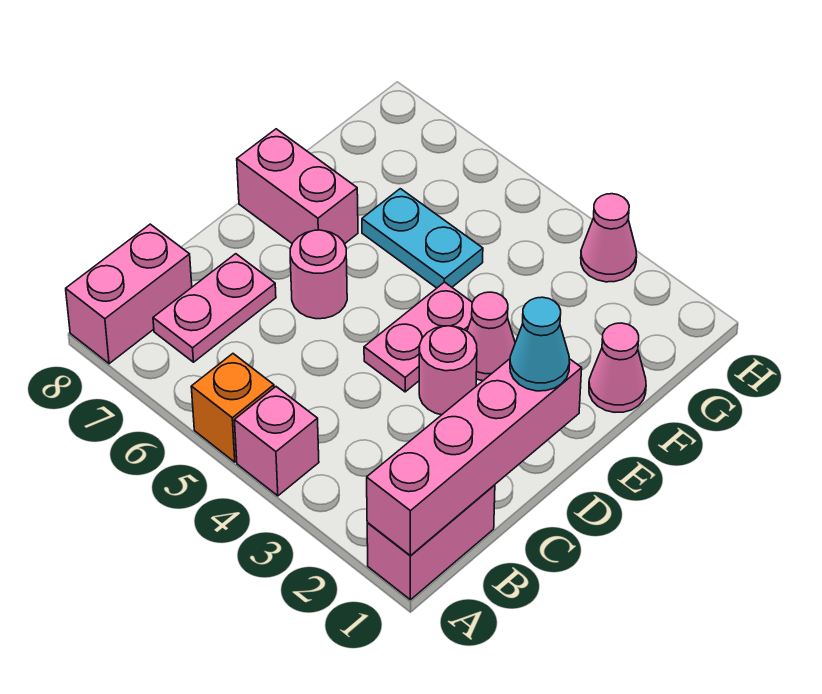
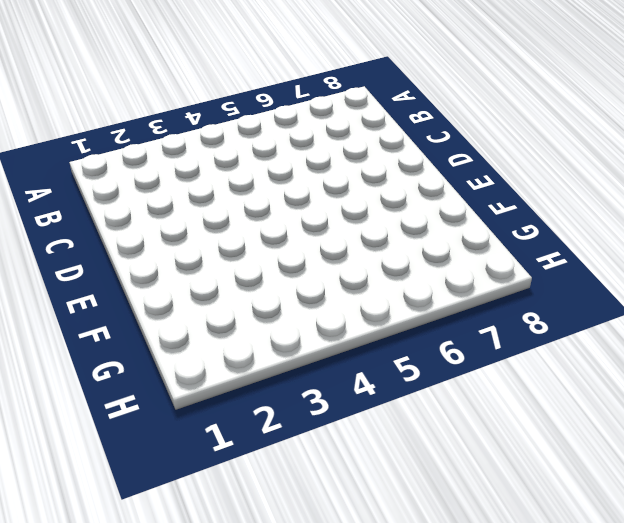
none -> pink brick A1:B1 level 1
none -> pink brick A4 level 1
none -> orange brick A5 level 1

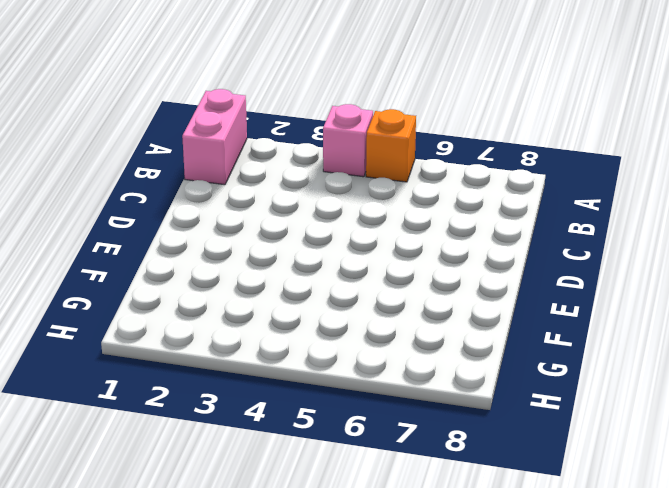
none -> pink brick A8:B8 level 1
none -> pink plate B7:C7 level 1
none -> pink round brick D3 level 1

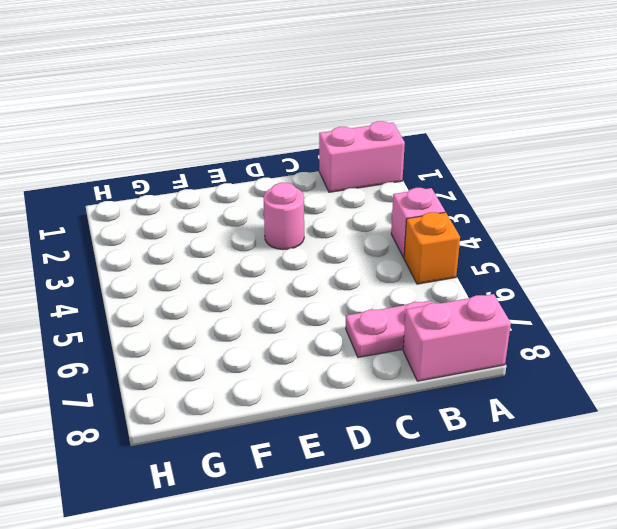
none -> pink plate D4:E4 level 1
none -> pink round brick D6 level 1
none -> pink cone E3 level 1

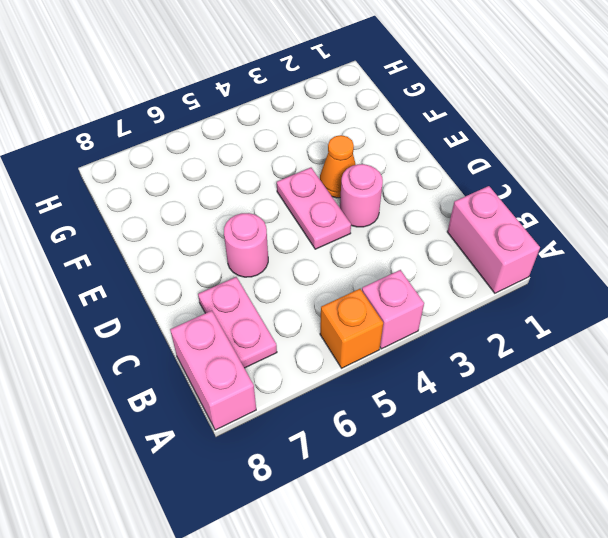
orange cone E3 level 1 -> pink cone E3 level 1
none -> pink brick E7:E8 level 1
none -> pink cone F1 level 1
none -> cyan plate F5:F6 level 1

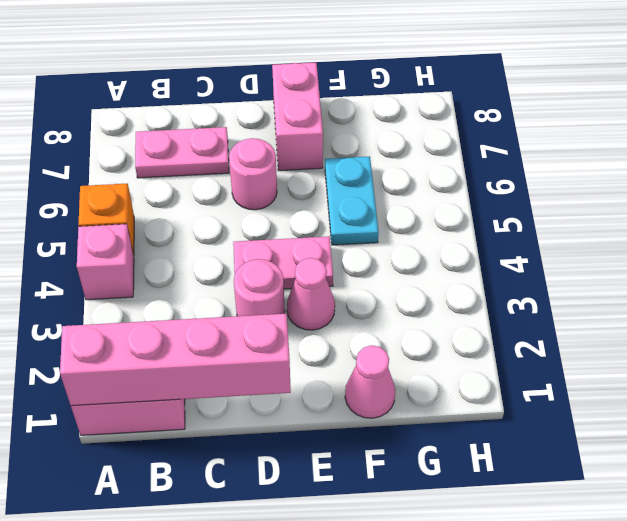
none -> pink brick A8:B8 level 1
none -> pink cone H3 level 1
none -> cyan cone D1 level 3

